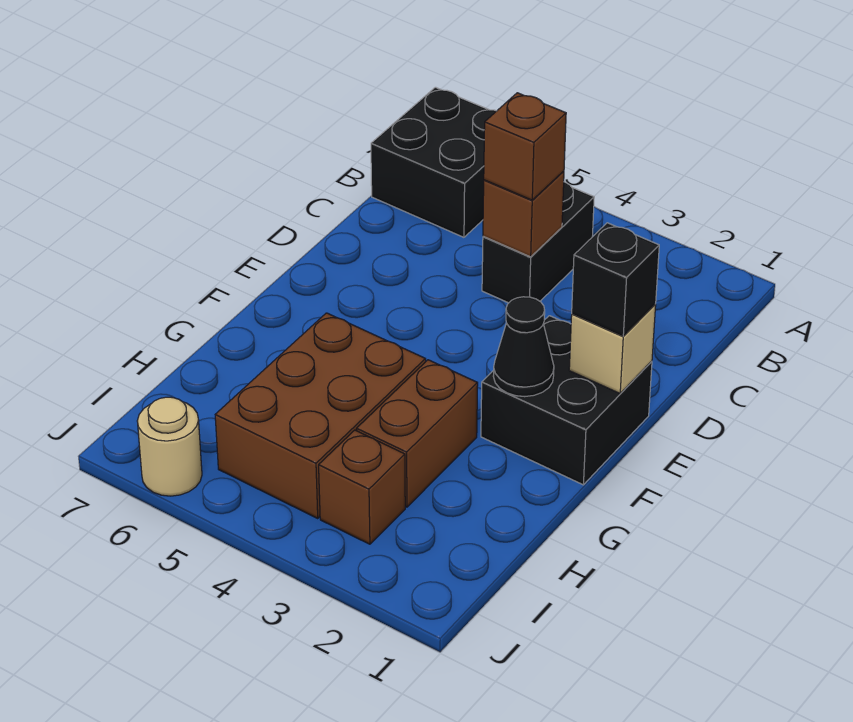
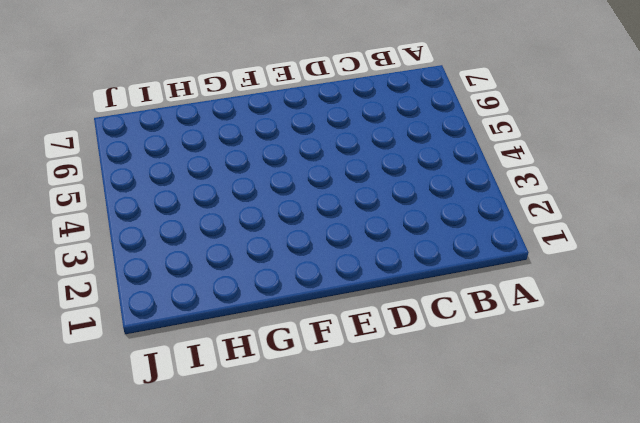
none -> black brick A6:B7 level 1
none -> black brick B4:C4 level 1
none -> black brick E1:F2 level 1

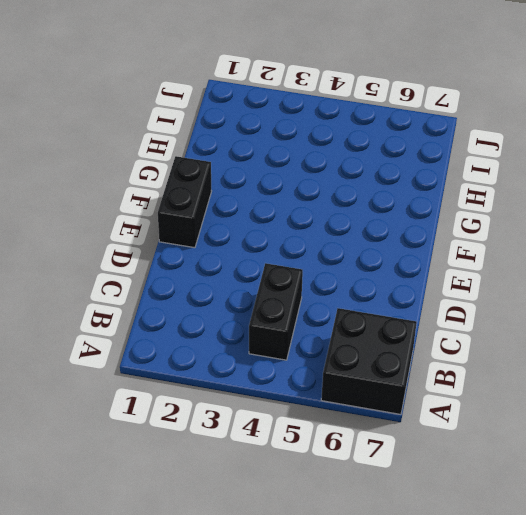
black brick E1:F1 level 1 -> black brick E1:F2 level 1
none -> brown brick G3:H3 level 1
none -> brown brick G4:I5 level 1
none -> brown brick I3 level 1

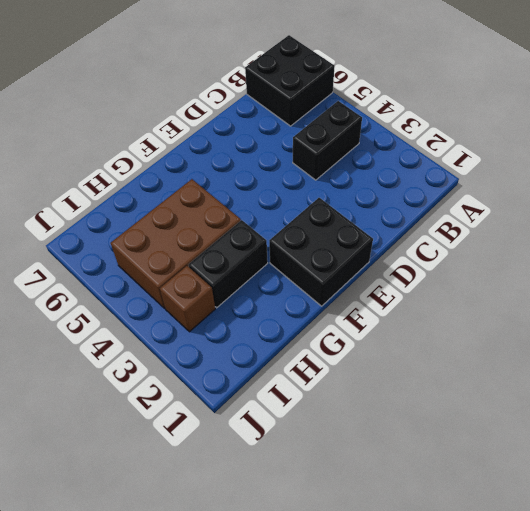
black brick G3:H3 level 1 -> brown brick G3:H3 level 1
none -> tan round brick J6 level 1
none -> brown brick C4 level 2
none -> tan brick E1 level 2

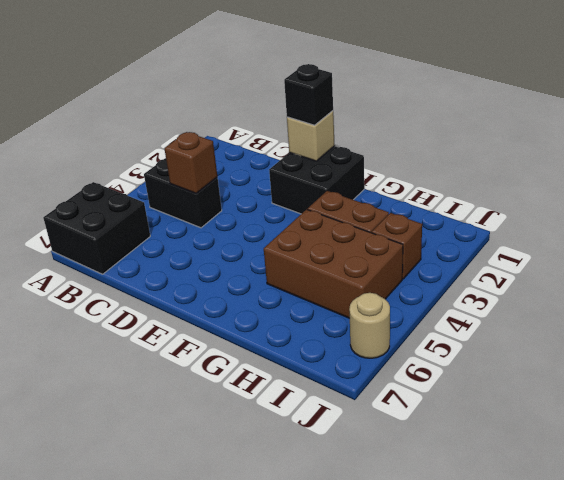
none -> black cone F2 level 2
none -> brown brick C4 level 3

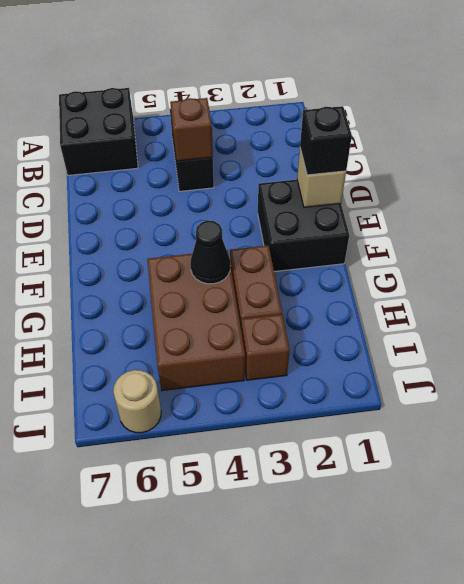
black cone G4 level 2 -> black cone F2 level 2
none -> brown brick C4 level 3

